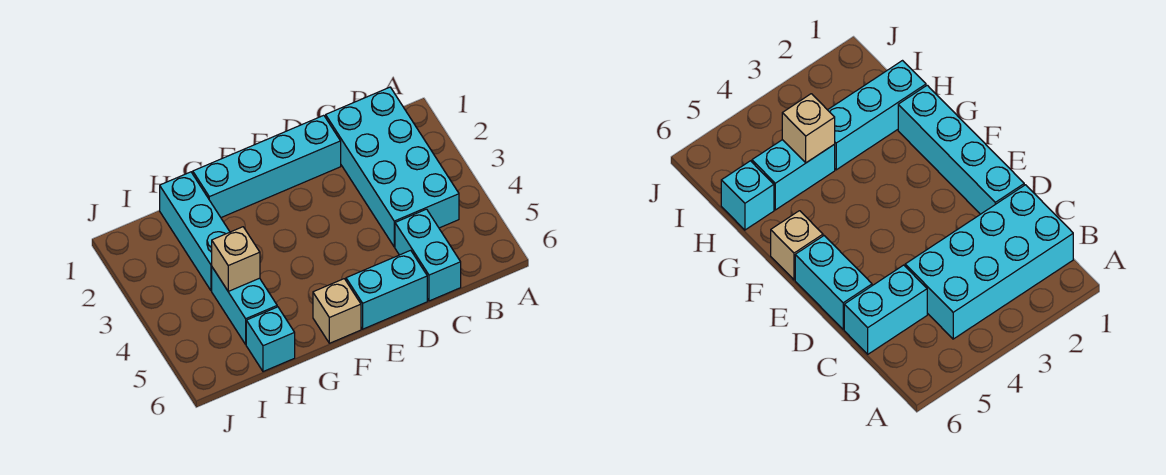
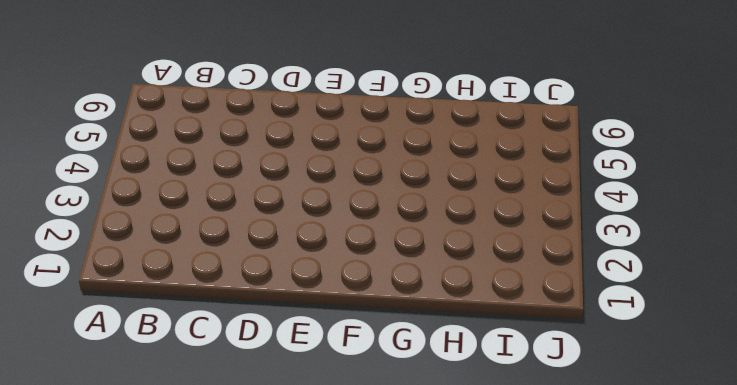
none -> cyan brick B1:C4 level 1
none -> cyan brick C5:C6 level 1

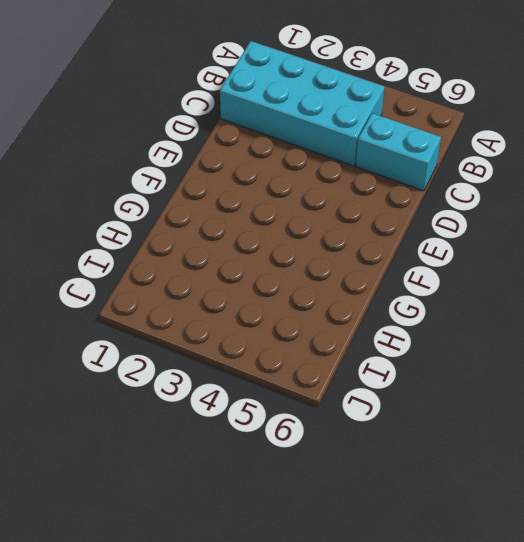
none -> cyan brick D1:G1 level 1
none -> cyan brick D6:E6 level 1

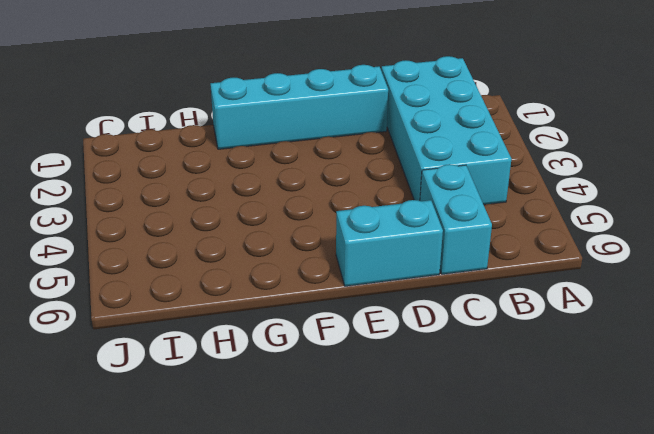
none -> tan brick F6 level 1
none -> cyan brick H1:H3 level 1

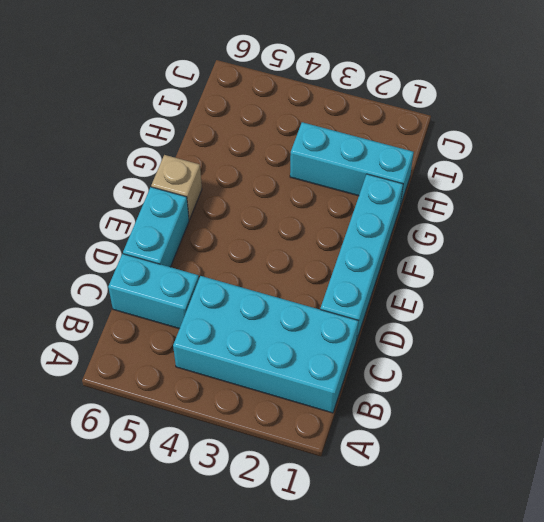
none -> cyan brick H4:H5 level 1
none -> cyan brick H6 level 1

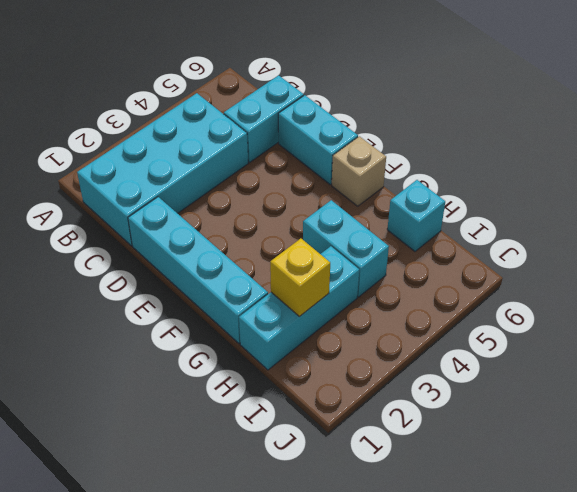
cyan brick G4:H4 level 1 -> cyan brick H4:H5 level 1
yellow brick H2 level 2 -> none
none -> tan brick H4 level 2

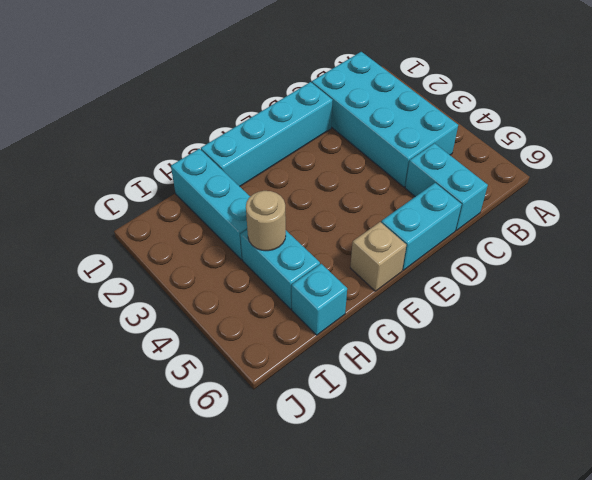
tan round brick H4 level 2 -> tan brick H4 level 2

